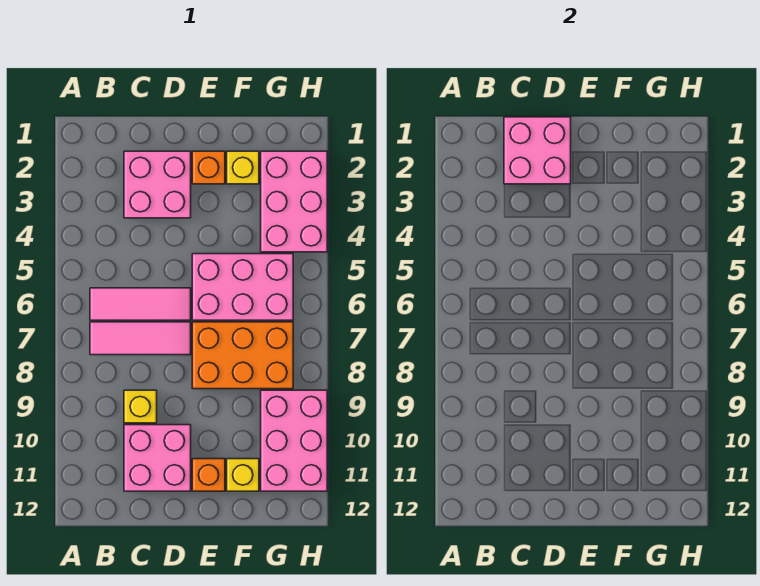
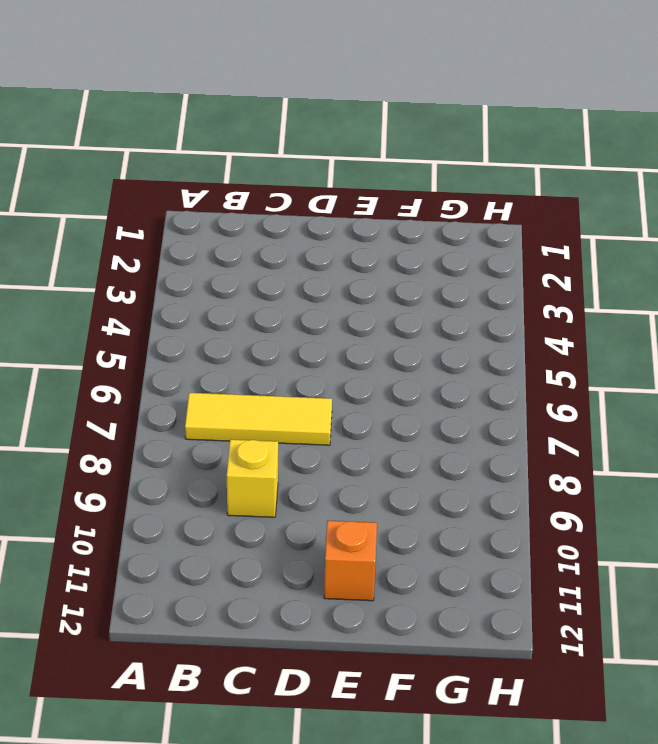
yellow tile B7:D7 level 1 -> pink tile B7:D7 level 1
none -> pink tile B6:D6 level 1
none -> pink brick C2:D3 level 1
none -> pink brick C10:D11 level 1

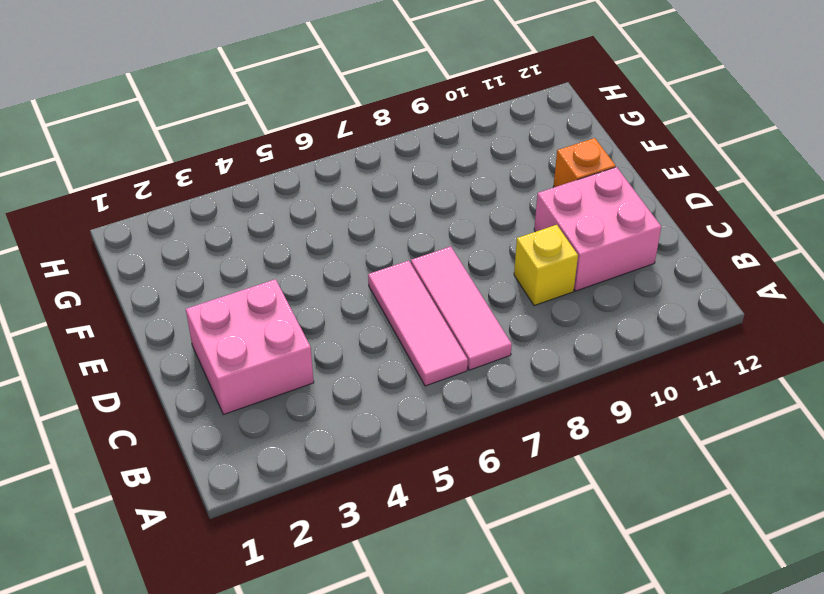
none -> orange brick E2 level 1
none -> pink brick E5:G6 level 1
none -> orange brick E7:G8 level 1

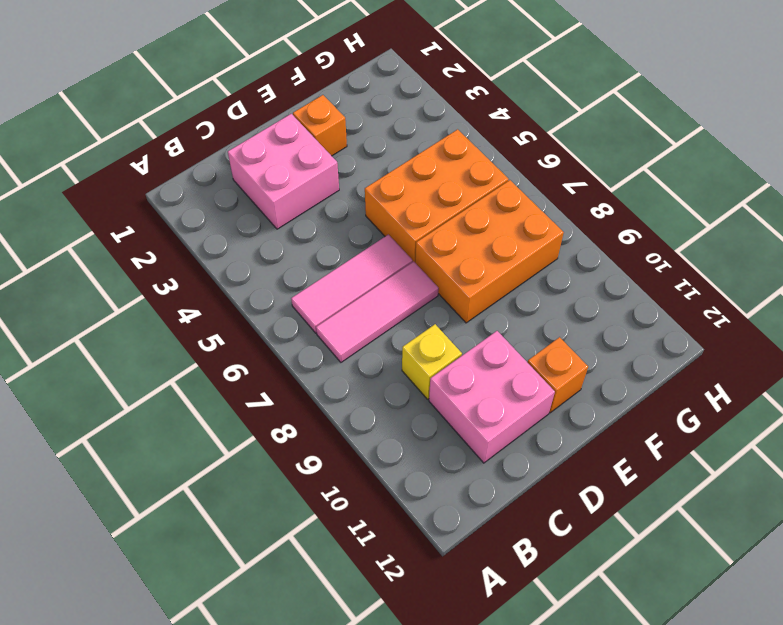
orange brick E5:G6 level 1 -> pink brick E5:G6 level 1
none -> yellow brick F2 level 1
none -> yellow brick F11 level 1
none -> pink brick G2:H4 level 1

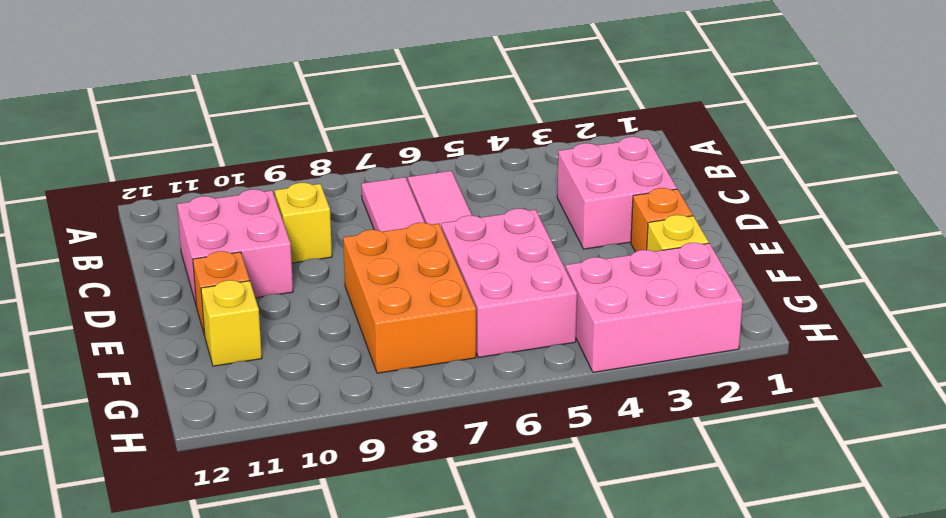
none -> pink brick G9:H11 level 1
none -> pink brick C1:D2 level 2

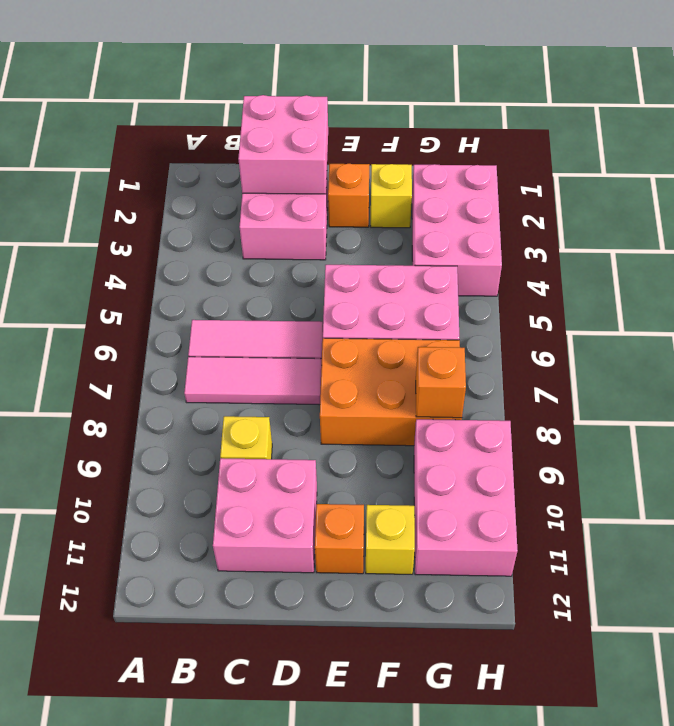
orange brick G8 level 2 -> none

